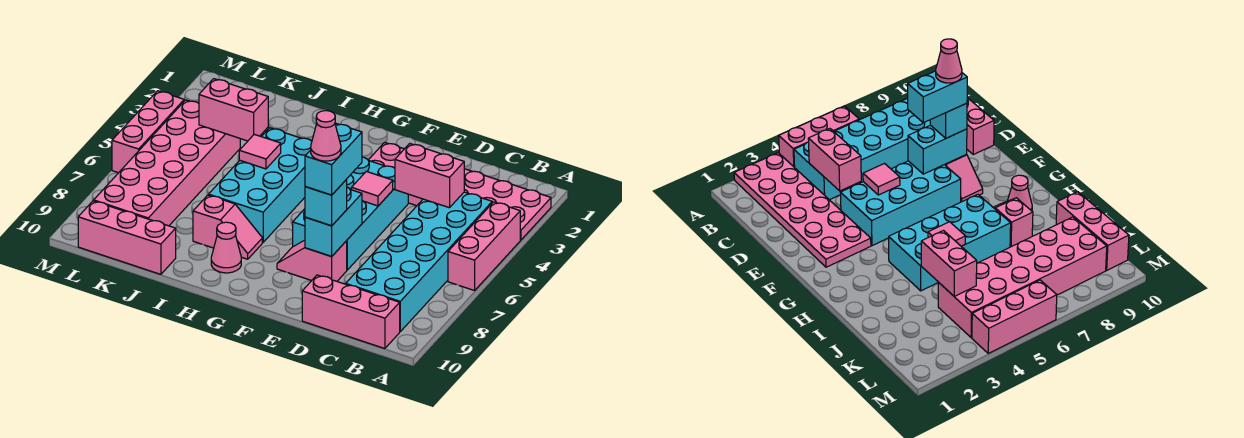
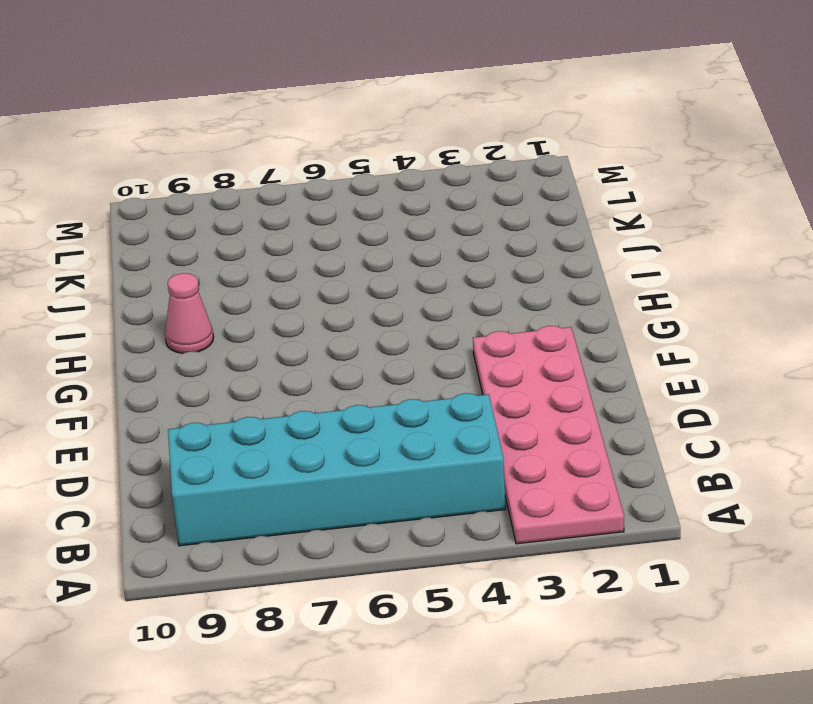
none -> pink brick A4:A6 level 1
none -> pink brick B10:D10 level 1
none -> cyan brick E4:F7 level 1

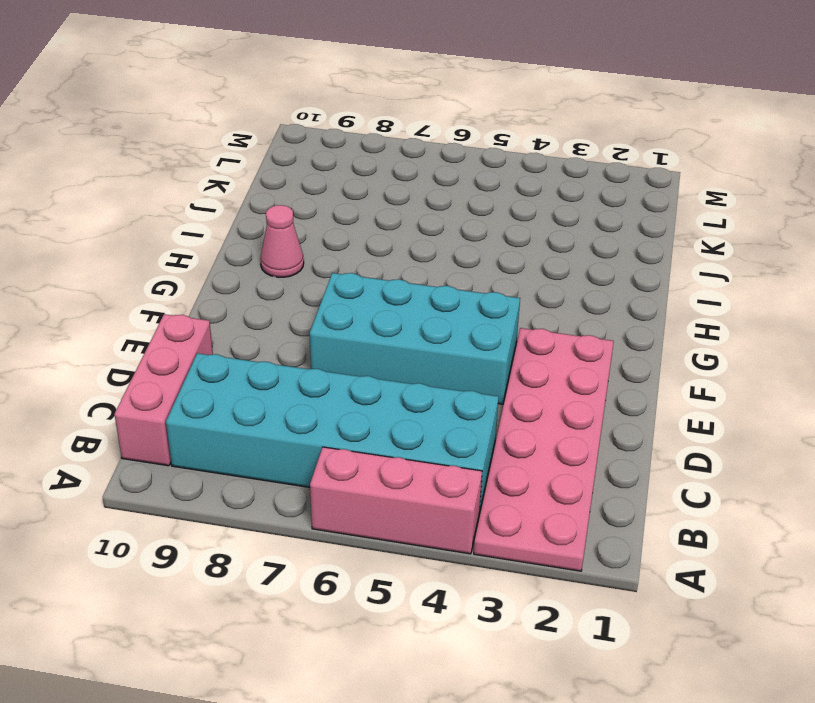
none -> pink slope E8:F8 level 1 top E
none -> cyan brick H4:I7 level 1
none -> pink slope H8:I8 level 1 top I

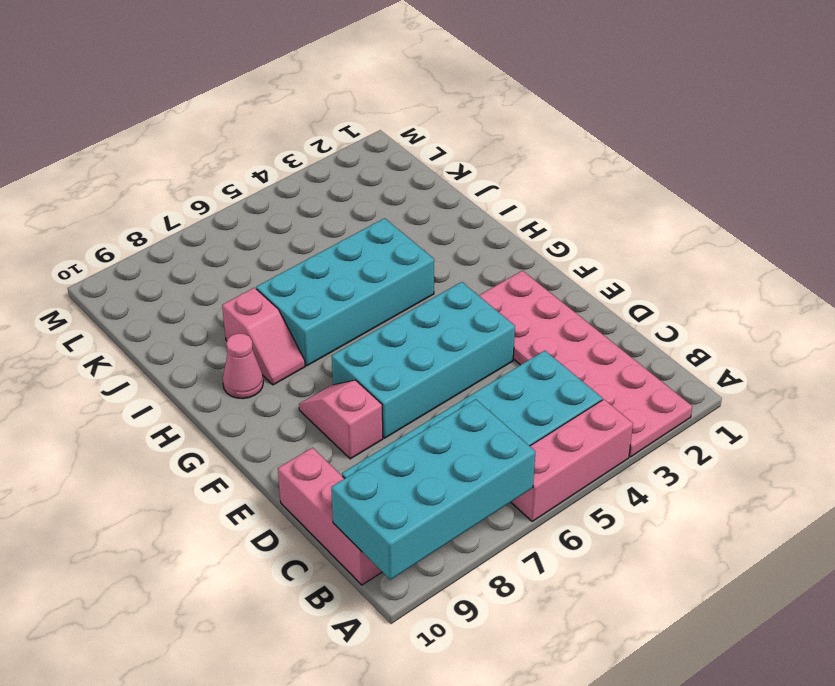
cyan brick A7:B10 level 2 -> none
none -> pink brick J10:L10 level 1
none -> pink brick K4:L9 level 1
none -> pink brick M4:M6 level 1

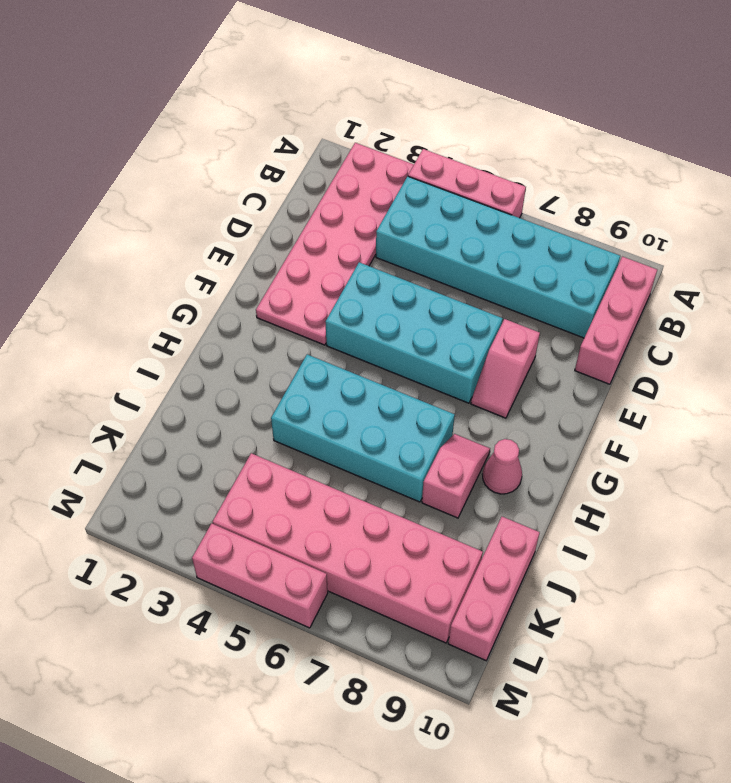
none -> pink brick C4:D4 level 2
none -> pink tile E5 level 2
none -> cyan brick E7:E8 level 2

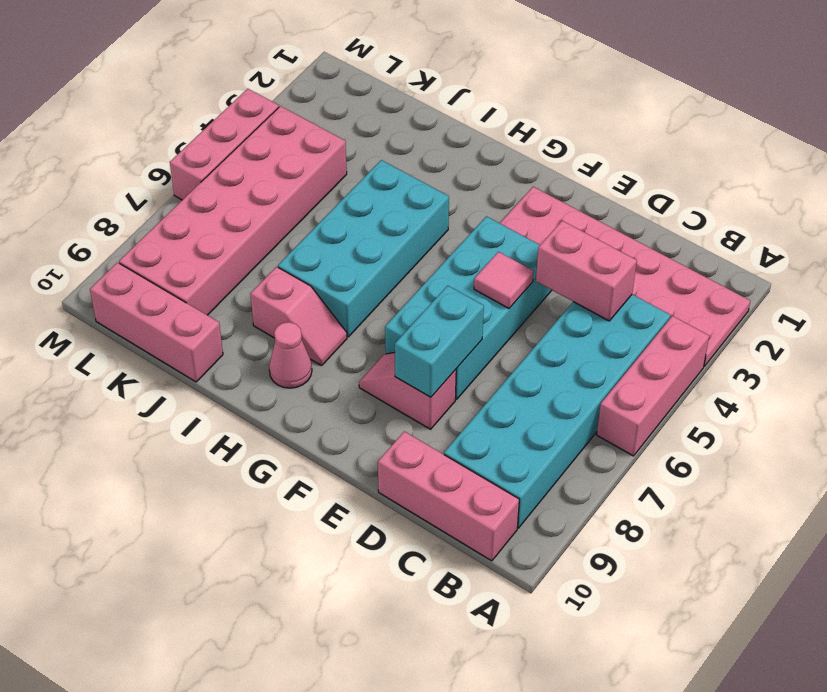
none -> pink tile I5 level 2
none -> pink brick J4:K4 level 2
none -> cyan brick E8 level 3

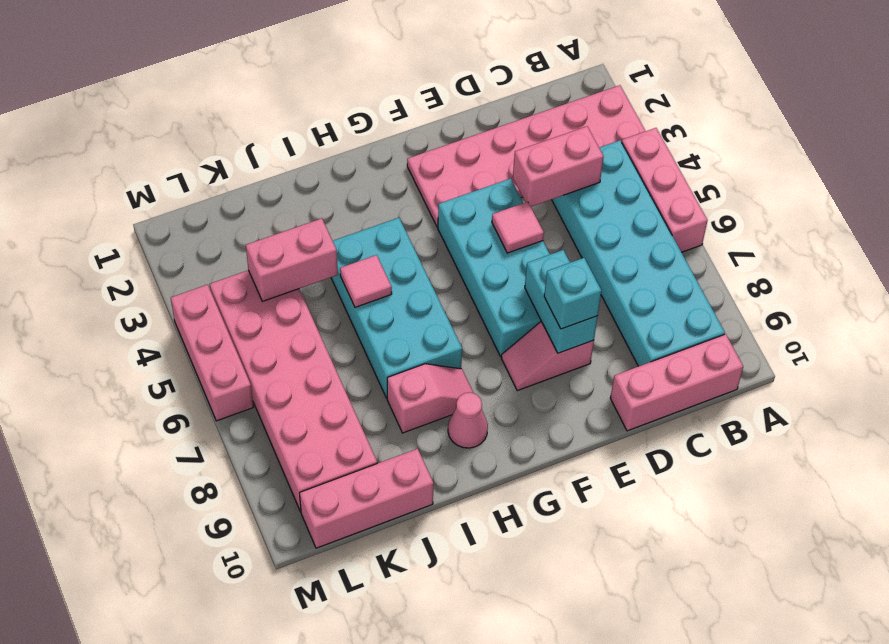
none -> cyan brick E7:E8 level 4
none -> pink cone E8 level 5

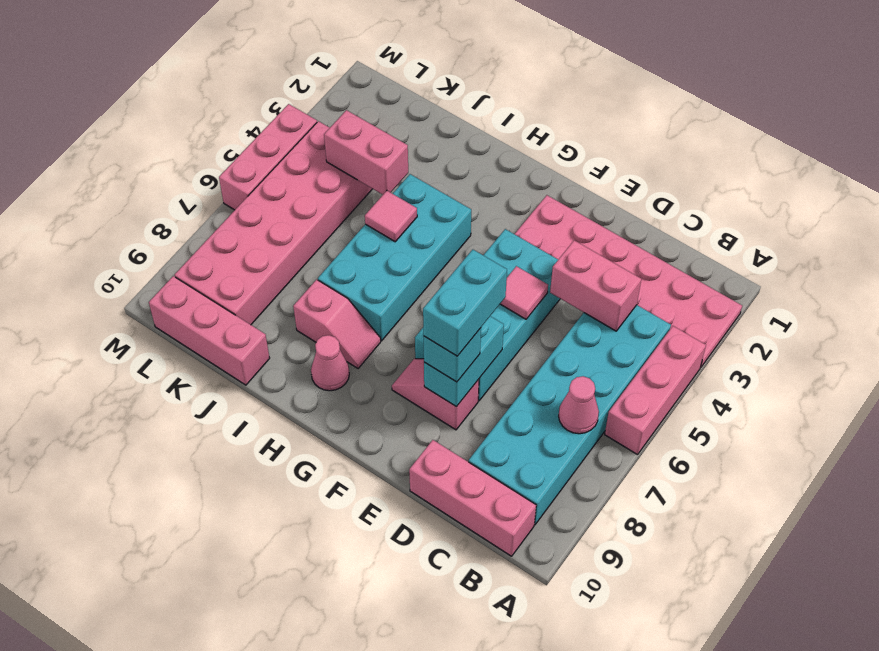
pink cone B7 level 2 -> pink cone E8 level 5

